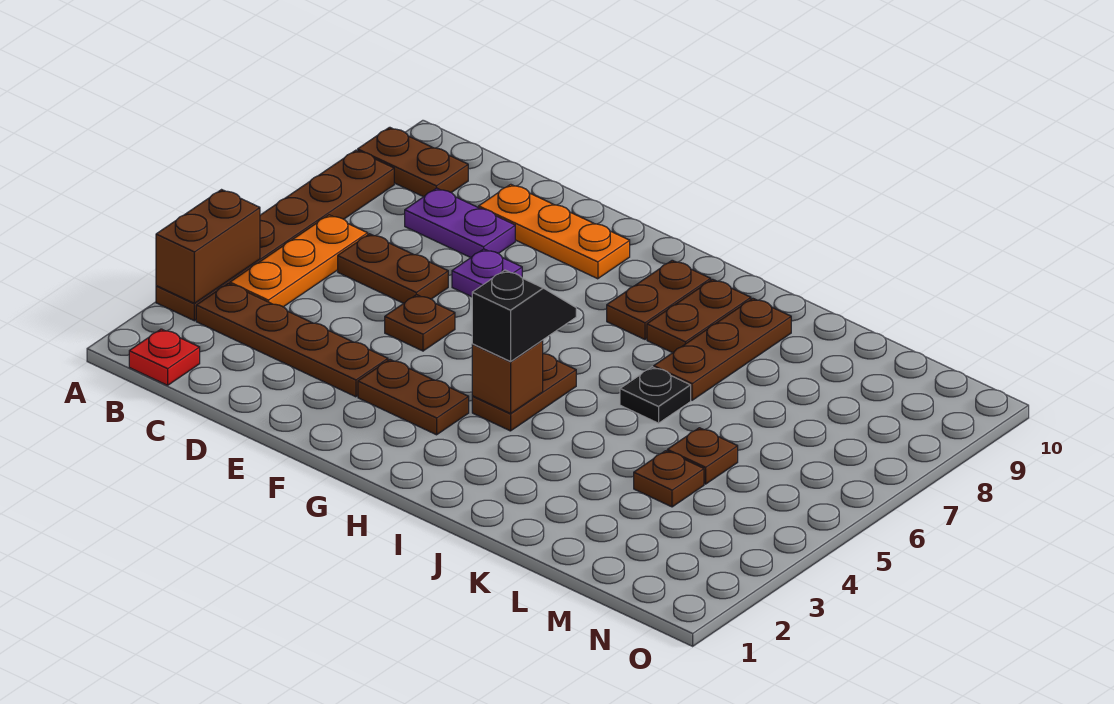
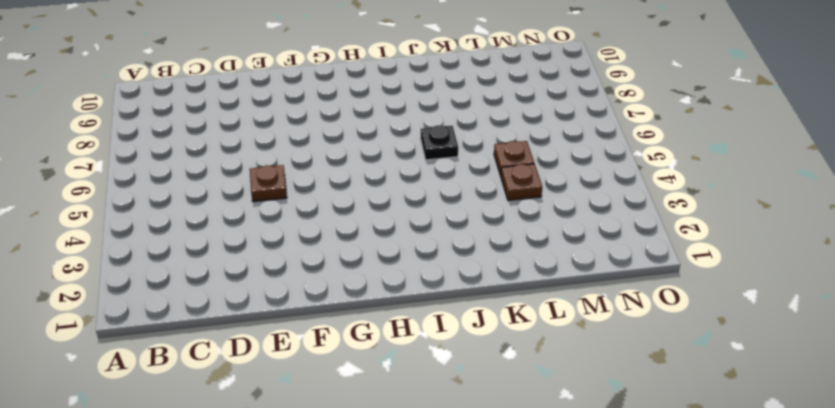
none -> brown plate A3:A8 level 1
none -> brown plate A9:B9 level 1
none -> red plate B1 level 1

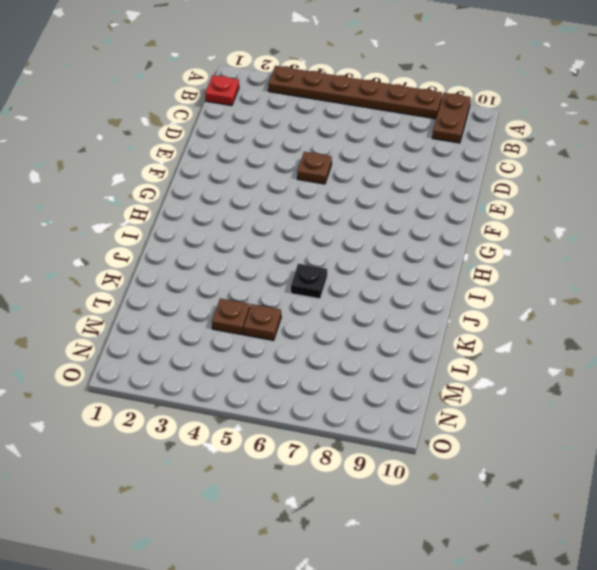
none -> brown plate B3:E3 level 1
none -> orange plate B4:B6 level 1
none -> brown plate C6:D6 level 1

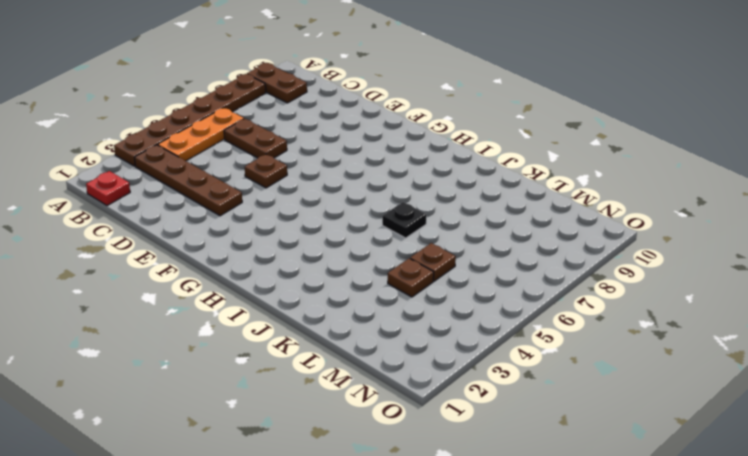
none -> purple plate C8:D8 level 1
none -> orange plate D9:F9 level 1
none -> purple plate E7 level 1

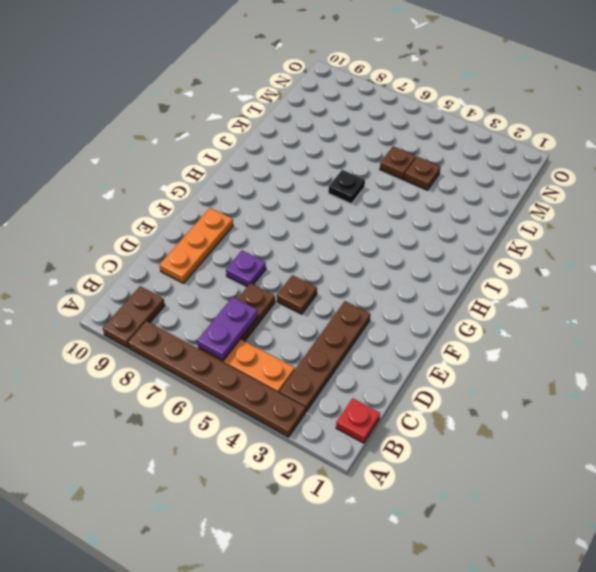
purple plate B6:C6 level 2 -> purple plate C8:D8 level 1
none -> brown plate F3:G3 level 1
none -> brown plate H4:H5 level 1
none -> brown plate H8:H9 level 1

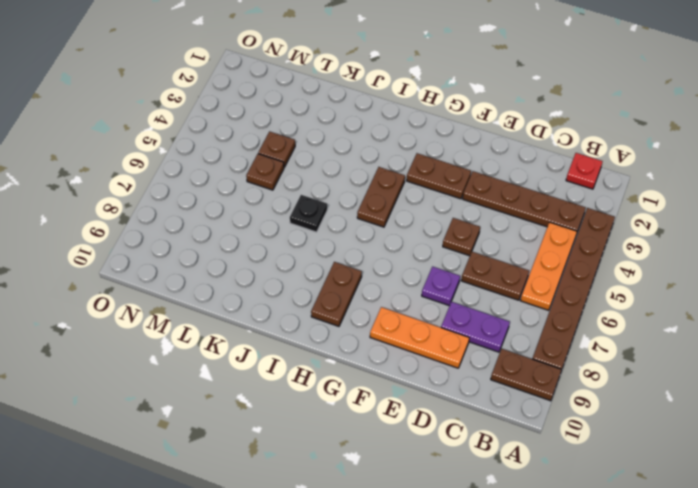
none -> brown plate I8:I9 level 1
none -> brown plate J7:J9 level 1
none -> brown brick A3:A4 level 2

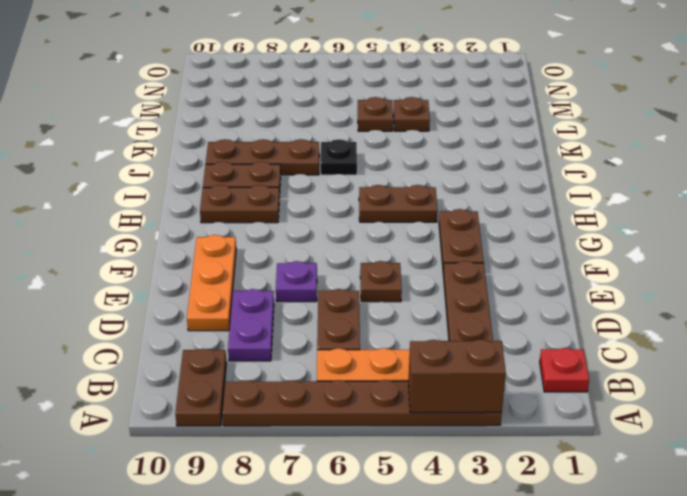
none -> brown brick H4 level 2
none -> black slope H4:H5 level 3 top 4

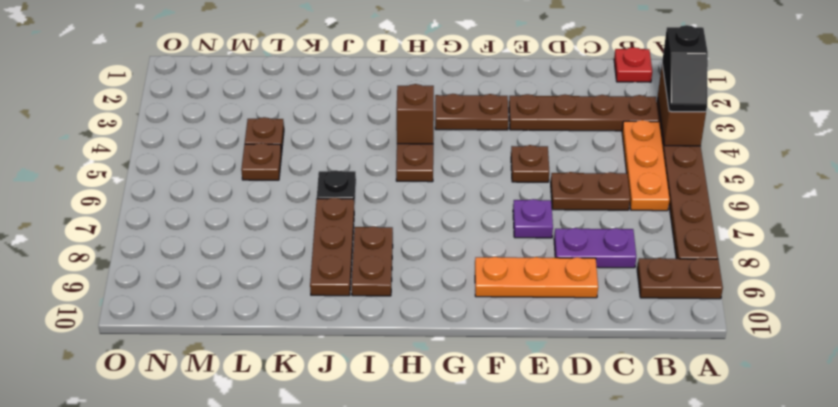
black slope A3:A4 level 3 top 3 -> black slope H4:H5 level 3 top 4
none -> brown plate H8:H9 level 1

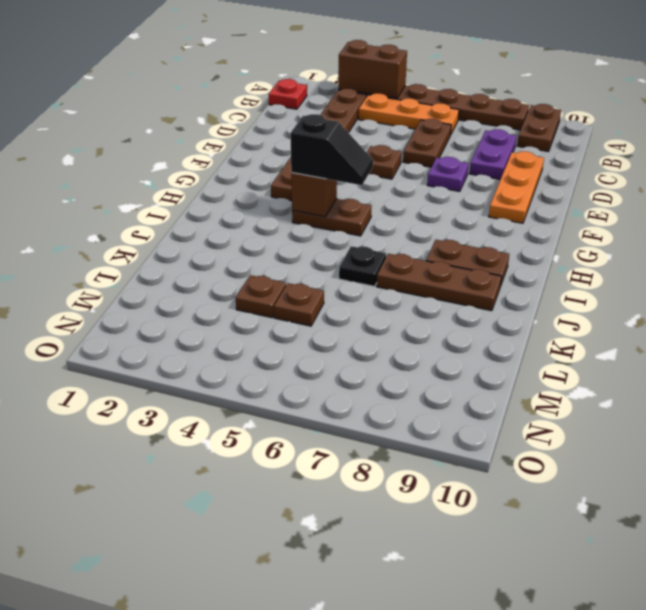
none -> brown plate H8:H9 level 1

